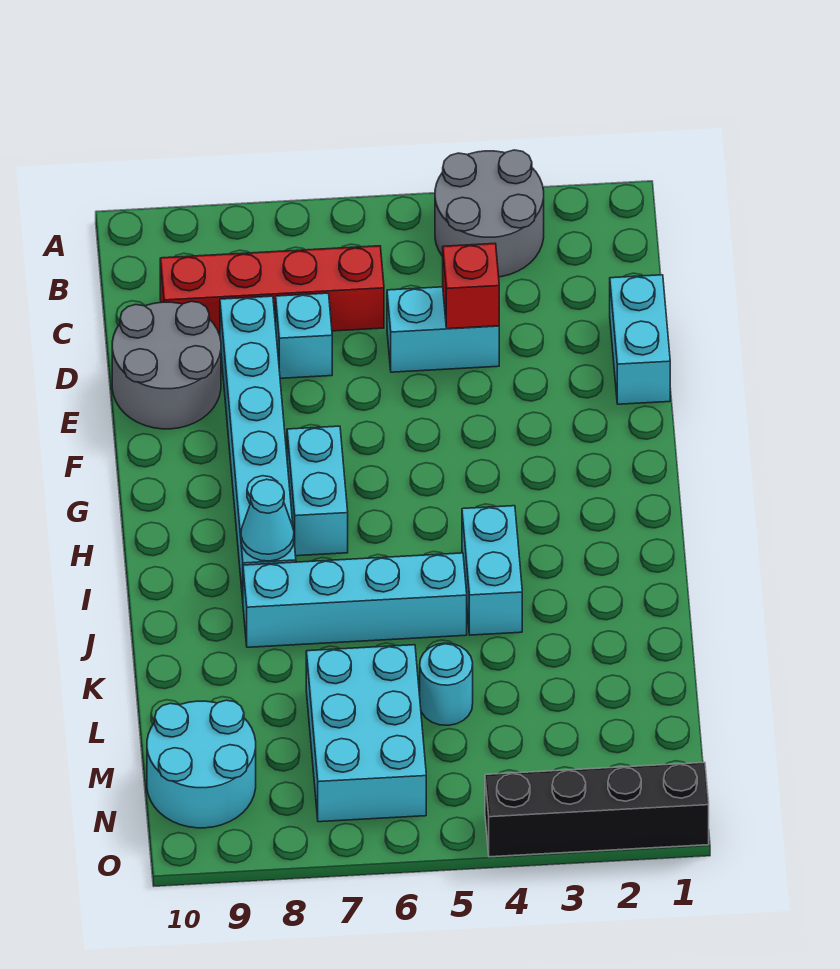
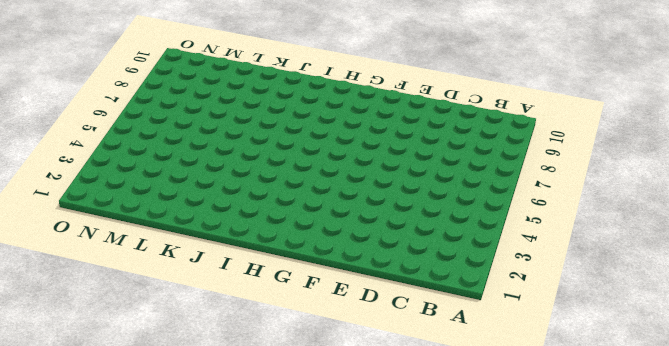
none -> grey round brick A3:B4 level 1
none -> red brick C6:C9 level 1
none -> cyan brick D1:E1 level 1

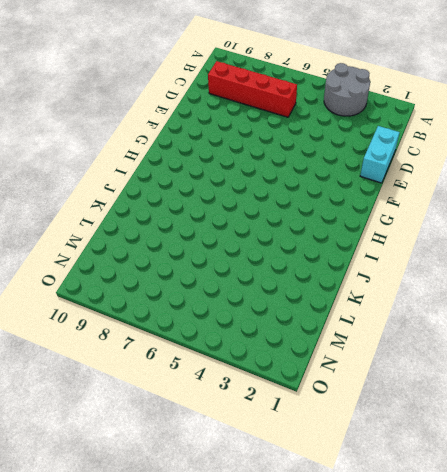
none -> cyan brick D4:D5 level 1
none -> cyan brick D7 level 1
none -> cyan brick D8:I8 level 1

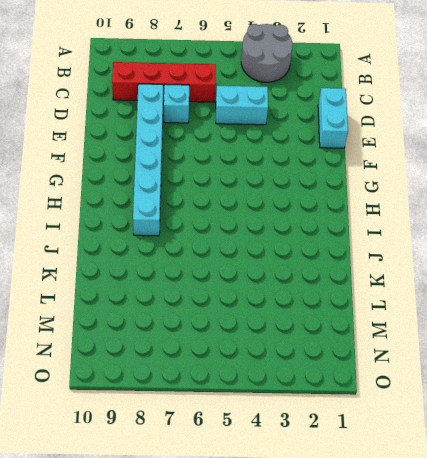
none -> grey round brick D9:E10 level 1
none -> cyan brick G7:H7 level 1
none -> cyan brick I4:J4 level 1

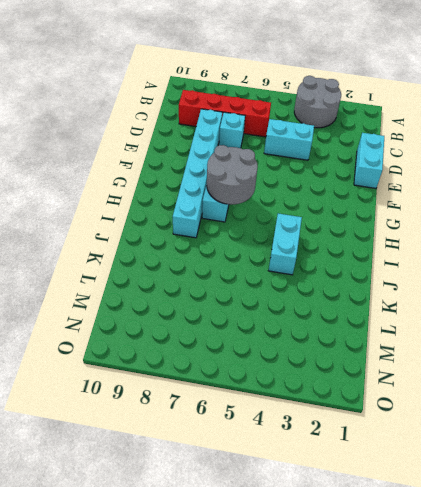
grey round brick G6:H7 level 2 -> grey round brick D9:E10 level 1
none -> cyan brick J5:J8 level 1
none -> cyan round brick L5 level 1
none -> cyan brick L6:N7 level 1

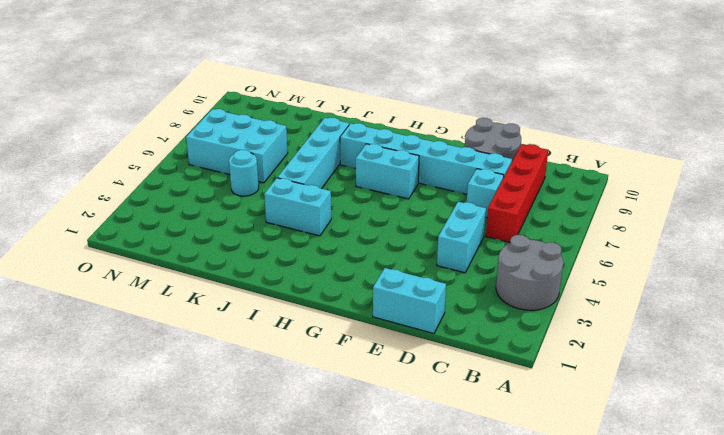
none -> cyan round brick M9:N10 level 1
none -> black brick O1:O4 level 1
none -> red brick D4 level 2

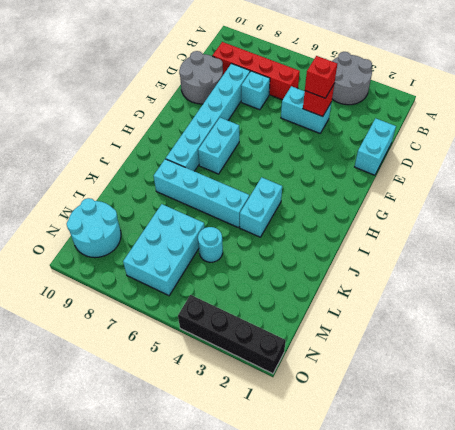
red brick D4 level 3 -> none
none -> cyan cone I8 level 2

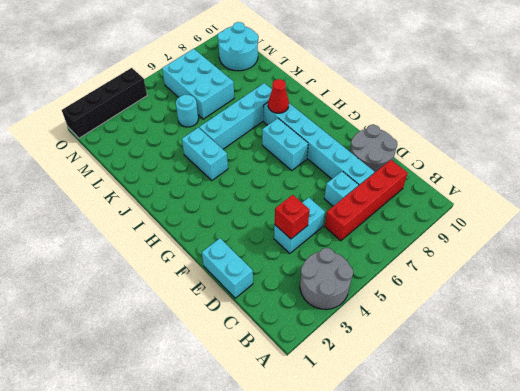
red cone I8 level 2 -> cyan cone I8 level 2

